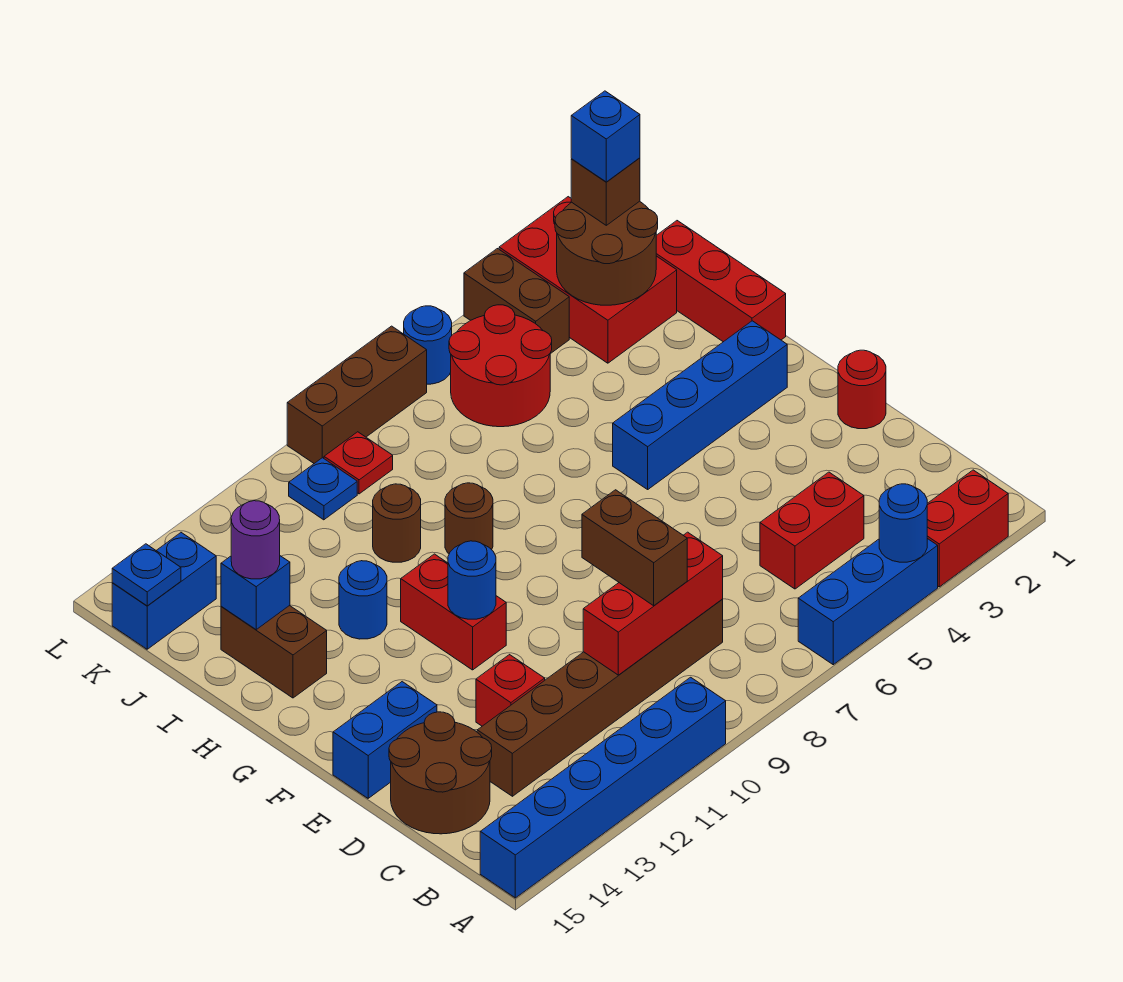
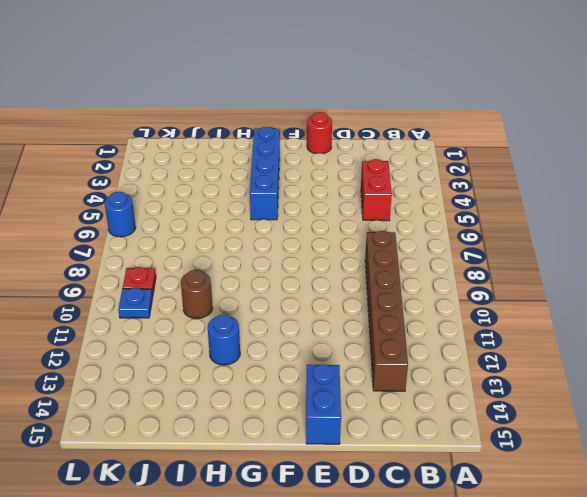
none -> red brick A2:A3 level 1
none -> blue brick A4:A6 level 1
none -> blue brick A10:A15 level 1
none -> brown round brick C14:D15 level 1

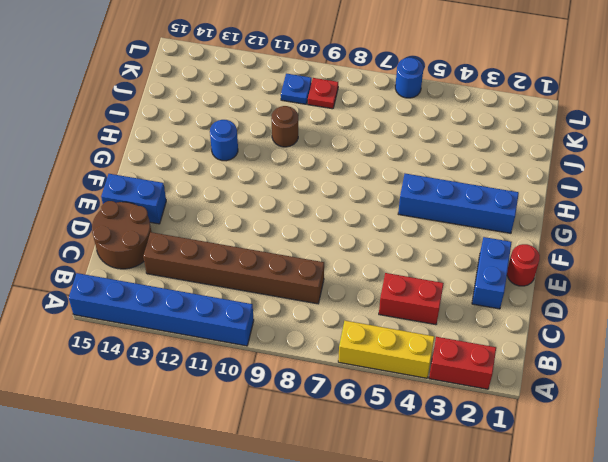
yellow brick A4:A6 level 1 -> blue brick A4:A6 level 1
blue brick D2:E2 level 1 -> blue brick K14:K15 level 1
none -> red brick D12 level 1
none -> red brick F11:G11 level 1
none -> red brick H1:J1 level 1
none -> brown round brick H9 level 1

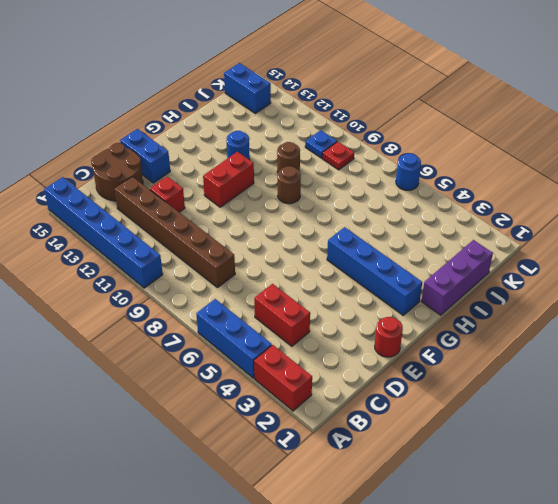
purple brick H1:J1 level 1 -> red brick H1:J1 level 1
none -> brown brick H14:I14 level 1
none -> red brick J2:L3 level 1
none -> red round brick J5:K6 level 1
none -> brown brick K4:L4 level 1

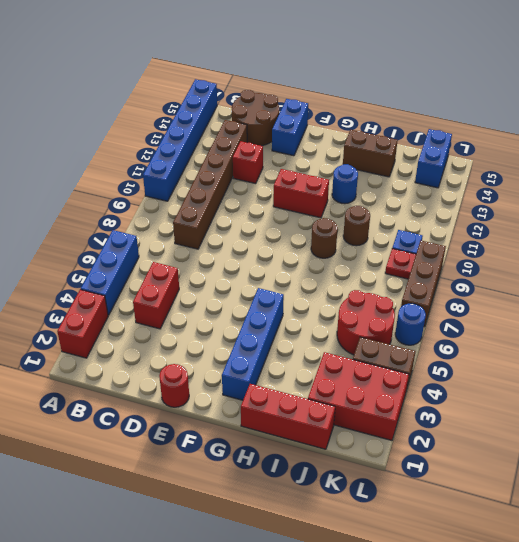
none -> blue round brick A4 level 2
none -> red brick C8:C10 level 2
none -> blue round brick F11 level 2
none -> blue brick I14 level 2

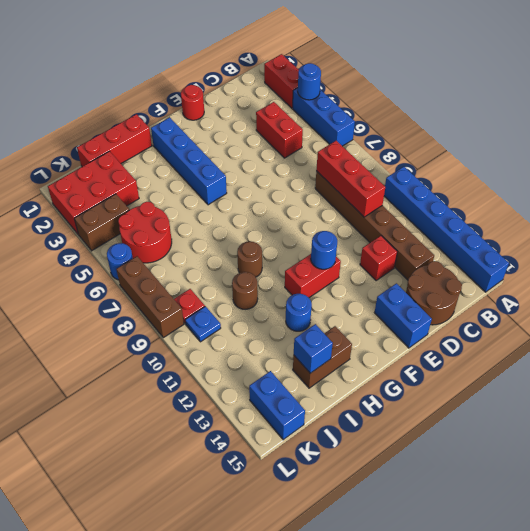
none -> brown round brick J2:K3 level 2
none -> blue plate K15 level 2
none -> brown brick C9:D9 level 3
none -> purple round brick I14 level 3

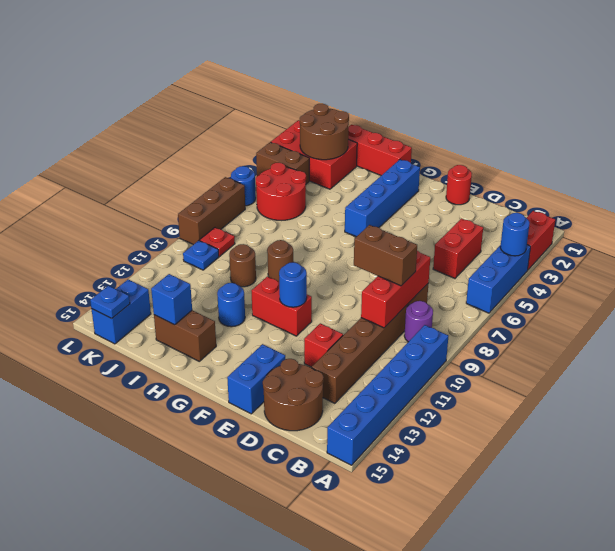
purple round brick B9 level 1 -> purple round brick I14 level 3
none -> brown brick K2 level 3
none -> blue brick K2 level 4

